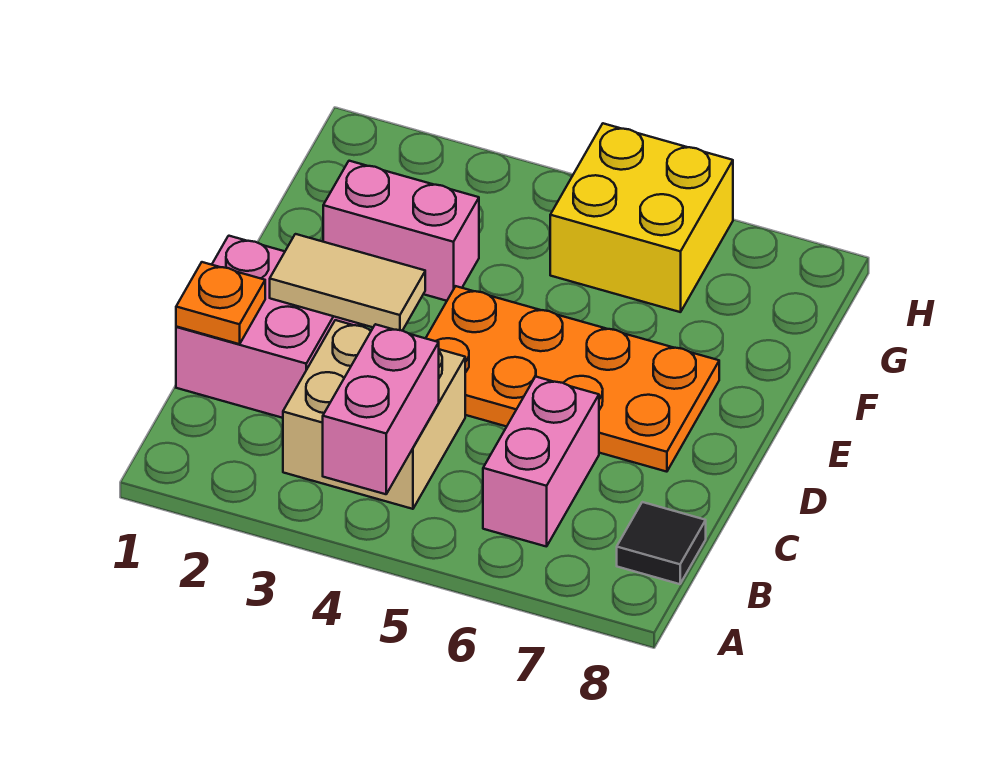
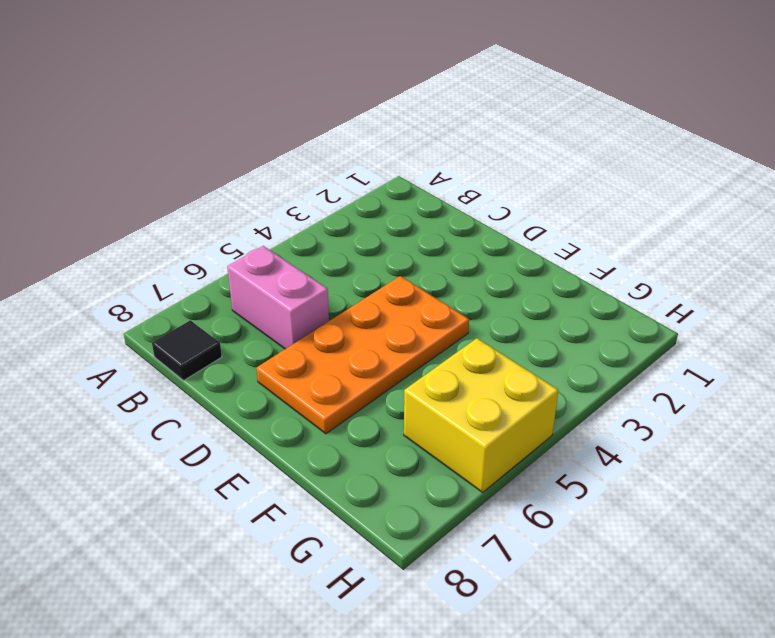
none -> tan brick B3:C4 level 1
none -> pink brick C1:D2 level 1

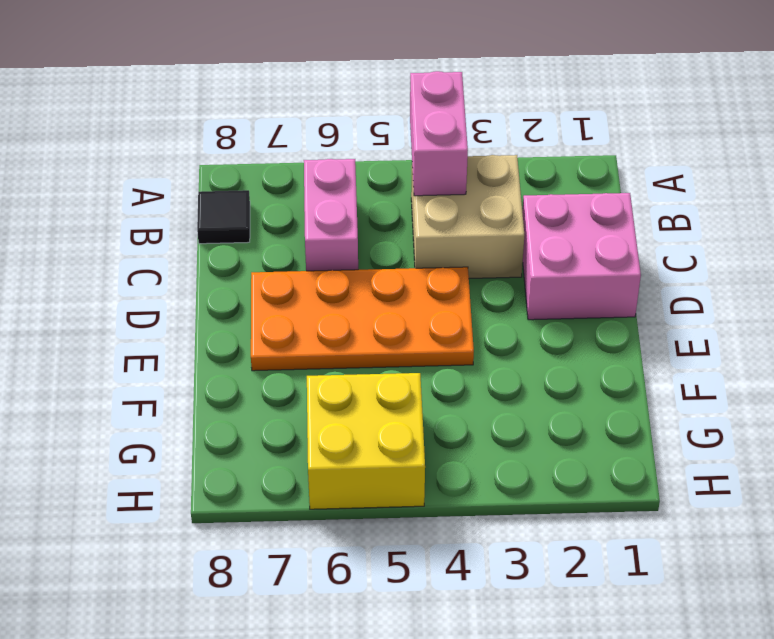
none -> pink brick F2:F3 level 1
none -> orange plate C1 level 2

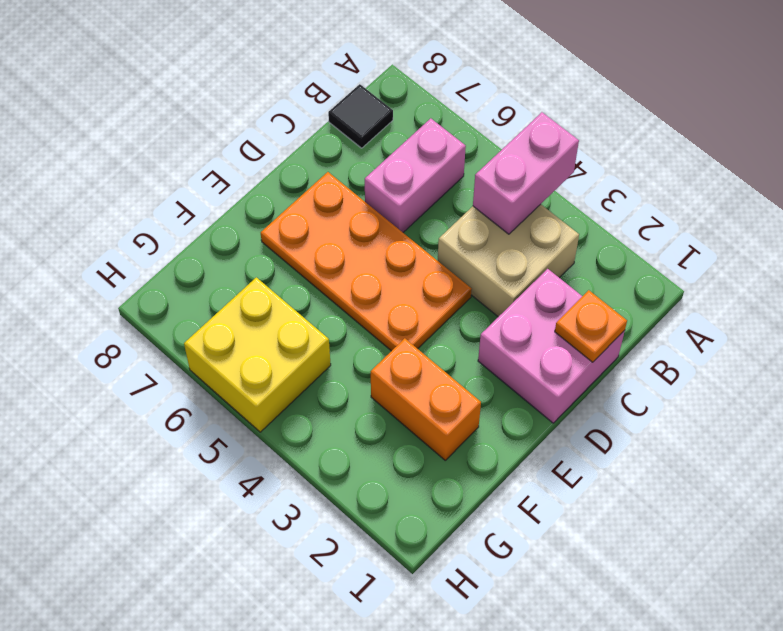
orange brick F2:F3 level 1 -> pink brick F2:F3 level 1
none -> tan tile D2:D3 level 2

